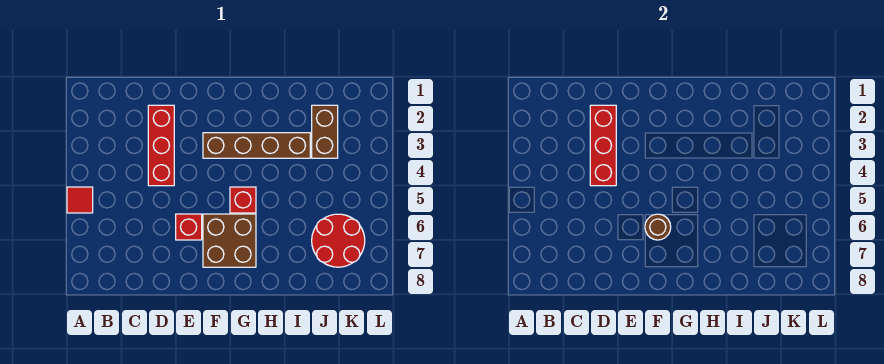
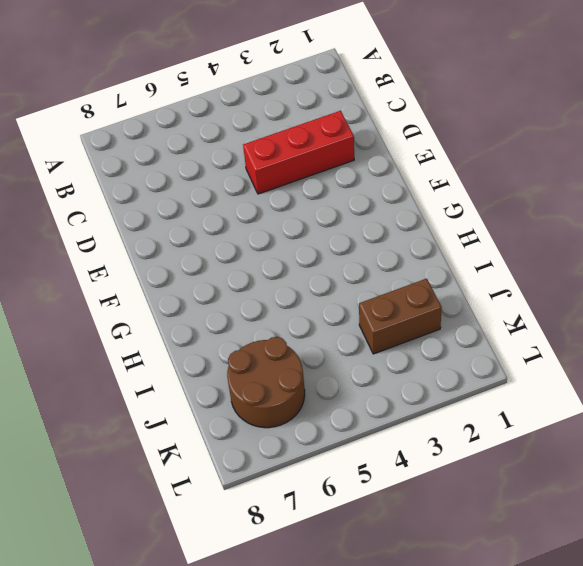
brown round brick J6:K7 level 1 -> red round brick J6:K7 level 1
none -> red tile A5 level 1
none -> red brick E6 level 1

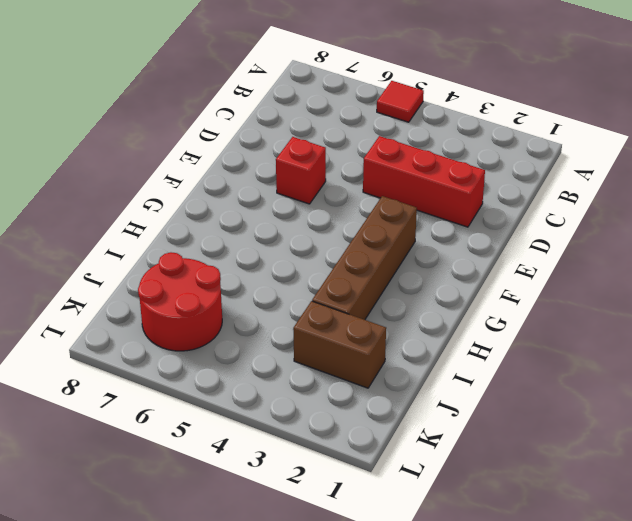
none -> brown brick F6:G7 level 1
none -> red brick G5 level 1

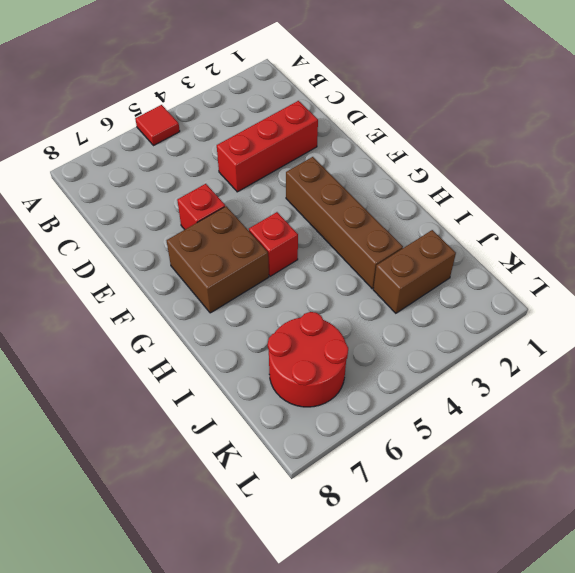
none -> red brick D2:D4 level 2
none -> brown round brick F6 level 2

